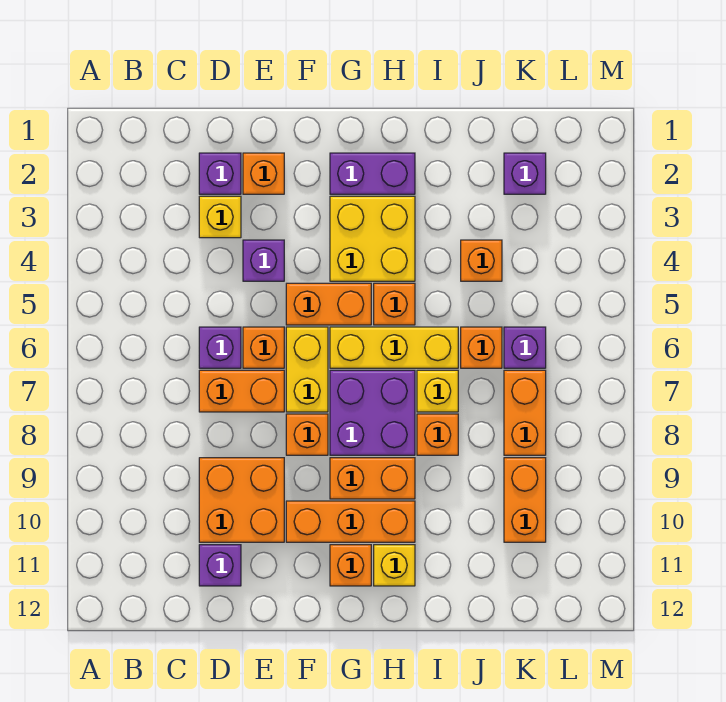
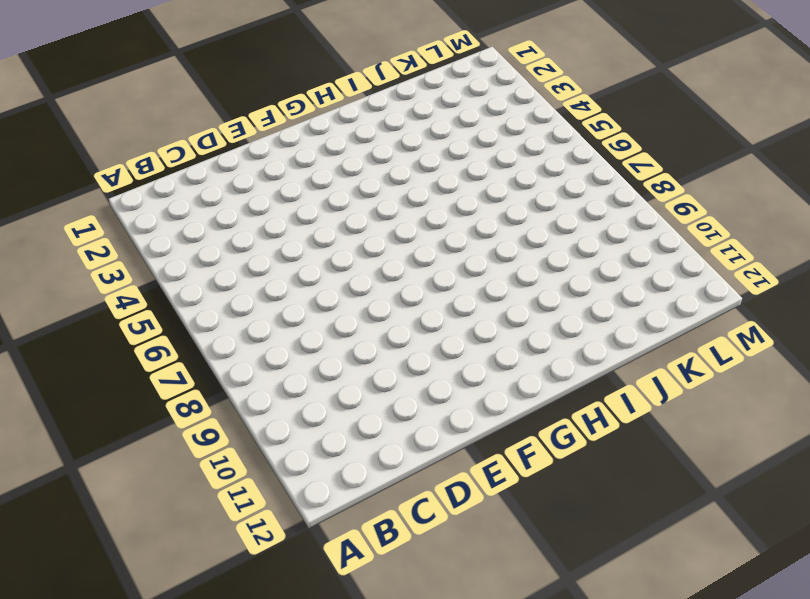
none -> purple brick D2 level 1
none -> yellow brick D3 level 1
none -> purple brick D6 level 1

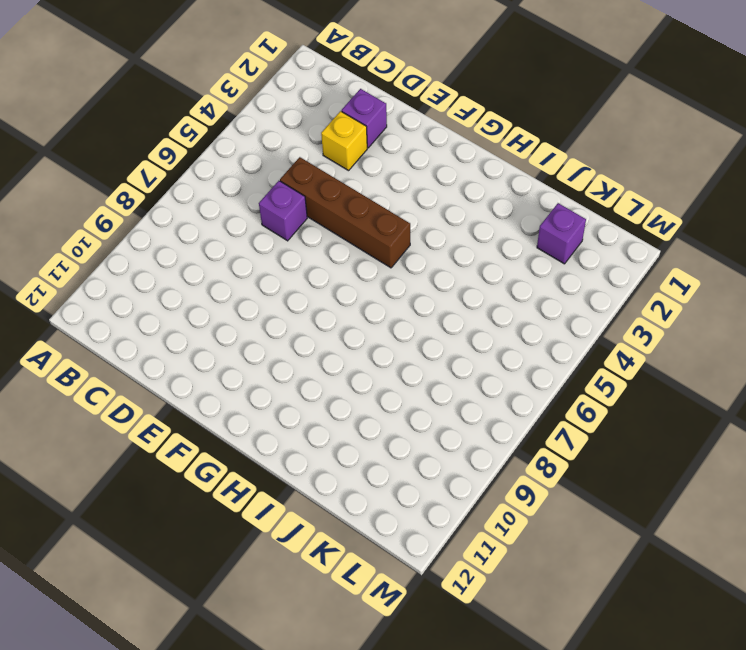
brown brick D5:G5 level 1 -> orange brick F5:G5 level 1
none -> orange brick D7:E7 level 1
none -> orange brick D9:E10 level 1
none -> purple brick D11 level 1

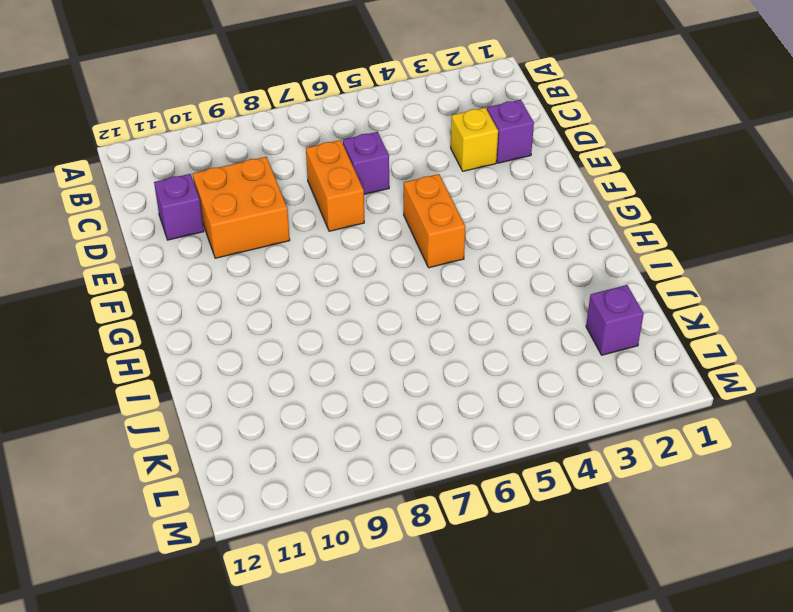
none -> orange brick E2 level 1
none -> purple brick E4 level 1
none -> orange brick E6 level 1

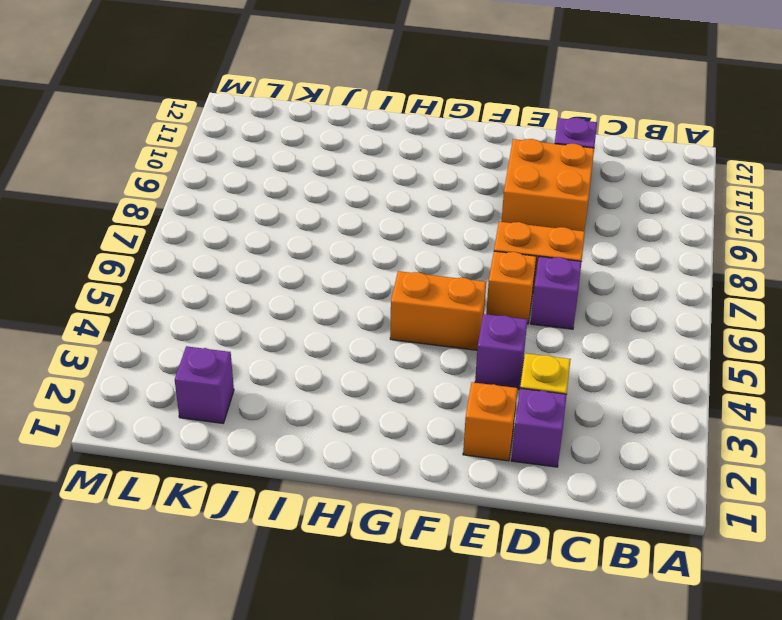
none -> yellow brick F6:F7 level 1
none -> orange brick F8 level 1
none -> orange brick F10:H10 level 1

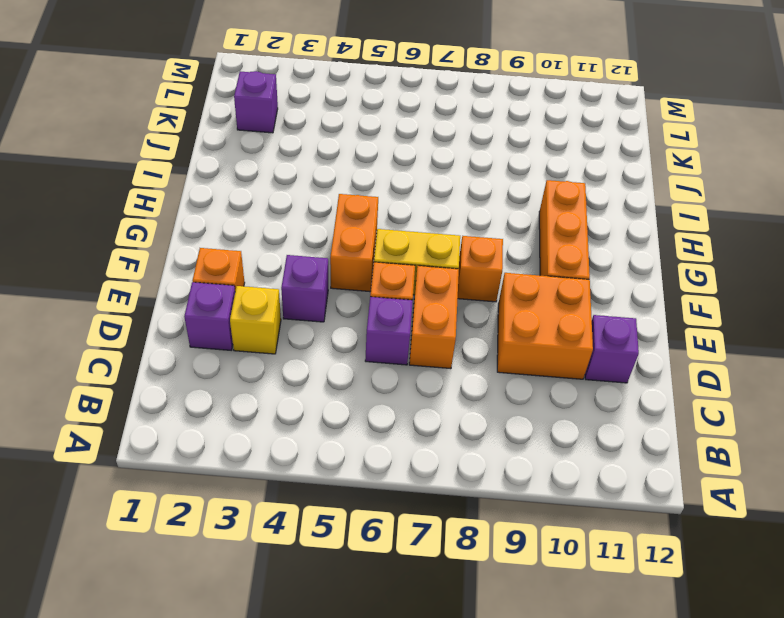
none -> purple brick G2:H2 level 1
none -> yellow brick G3:H4 level 1
none -> yellow brick G6:I6 level 1

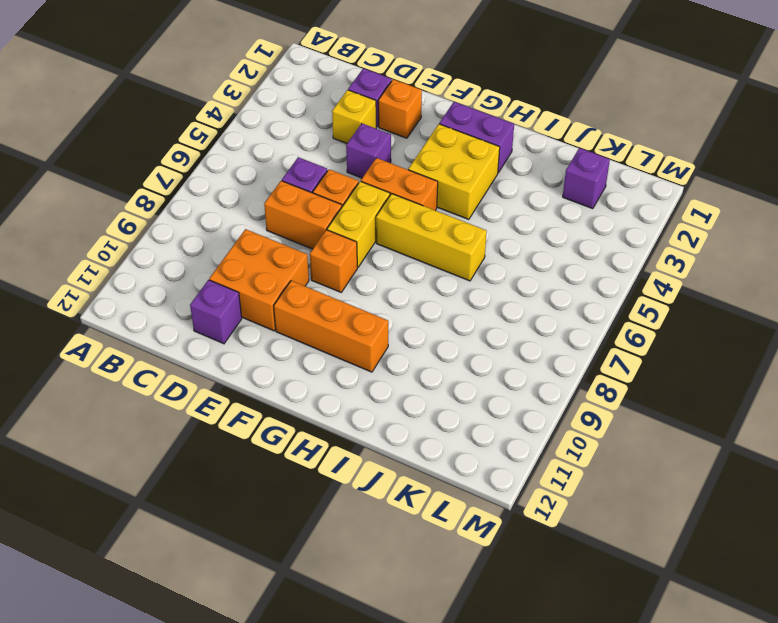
none -> purple brick G7:H8 level 1
none -> orange brick G9:H9 level 1
none -> orange brick G11 level 1

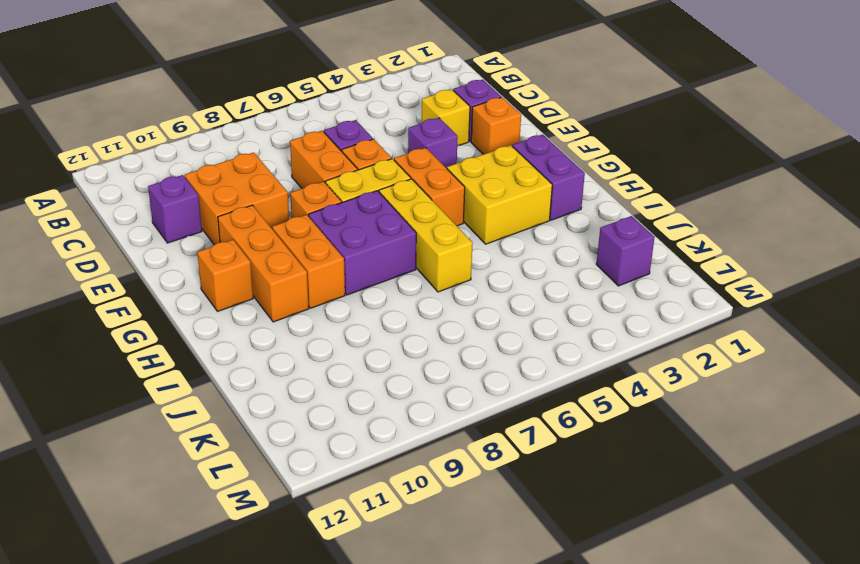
none -> orange brick H5 level 1
none -> yellow brick H11 level 1
none -> yellow brick I7 level 1

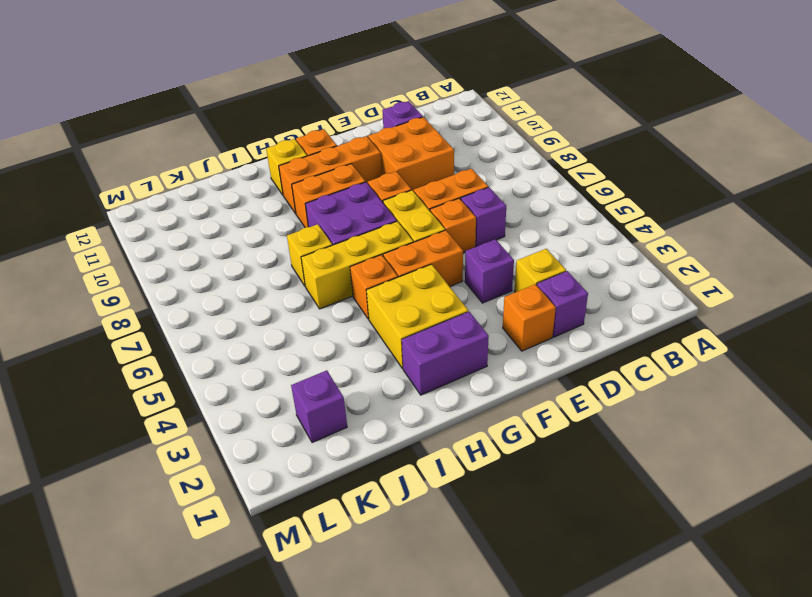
none -> orange brick I8 level 1
none -> orange brick J4 level 1
none -> orange brick J6 level 1

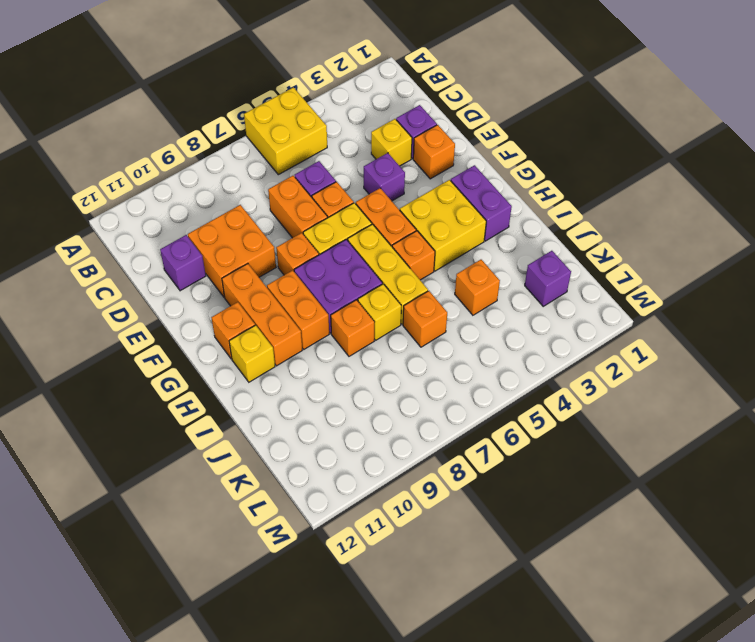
yellow brick A5:B6 level 1 -> none
none -> purple brick K6 level 1
none -> orange brick K7:K8 level 1
none -> orange brick K9:K10 level 1

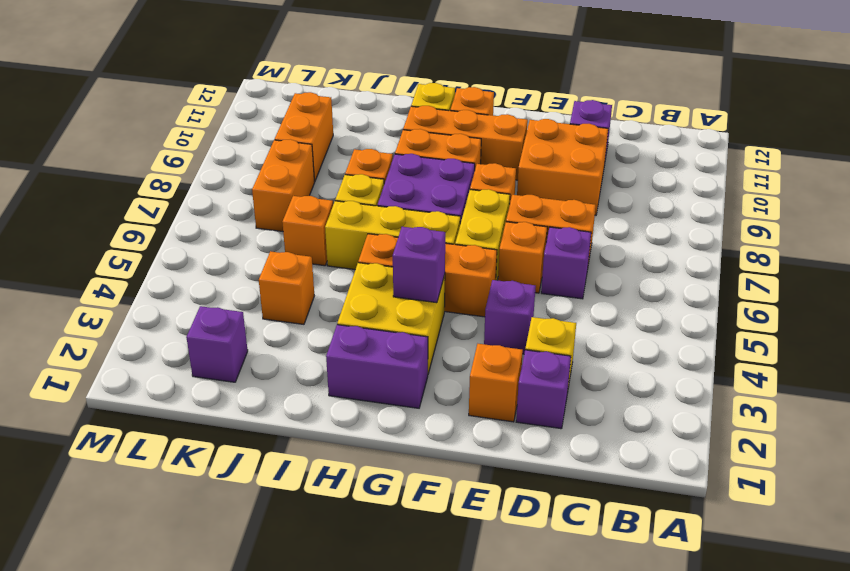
purple brick G4 level 2 -> purple brick K6 level 1

